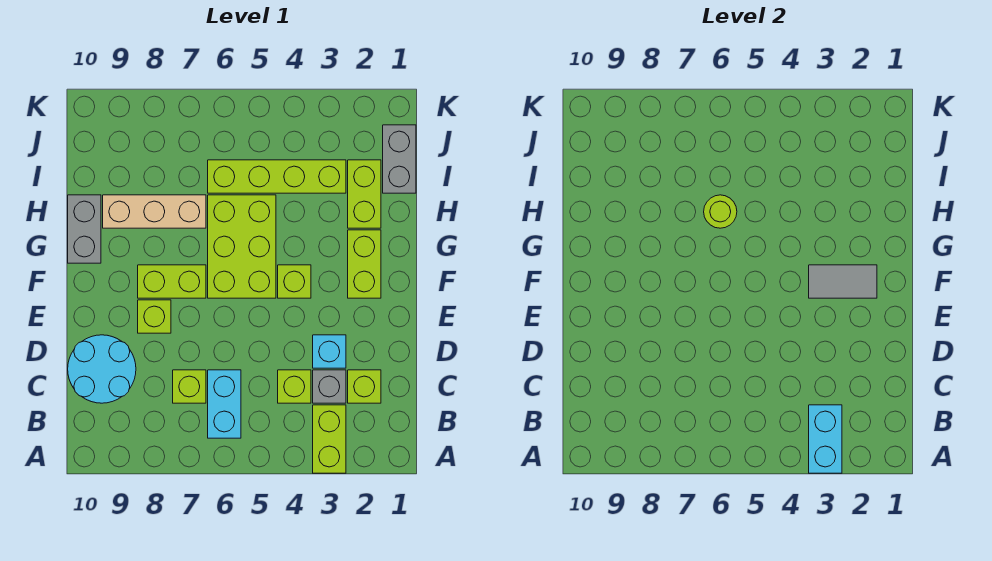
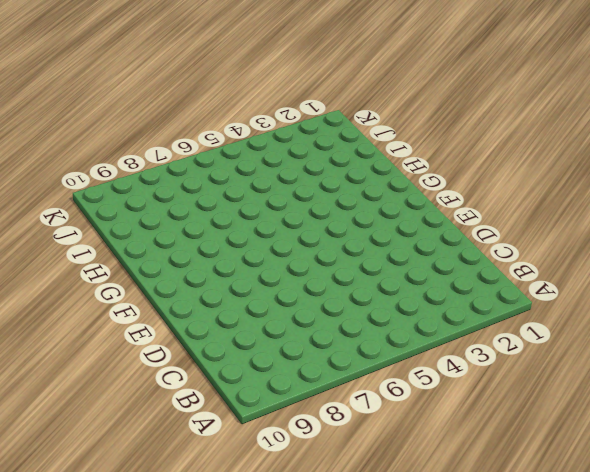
none -> lime brick A3:B3 level 1
none -> cyan brick B6:C6 level 1
none -> lime brick C2 level 1

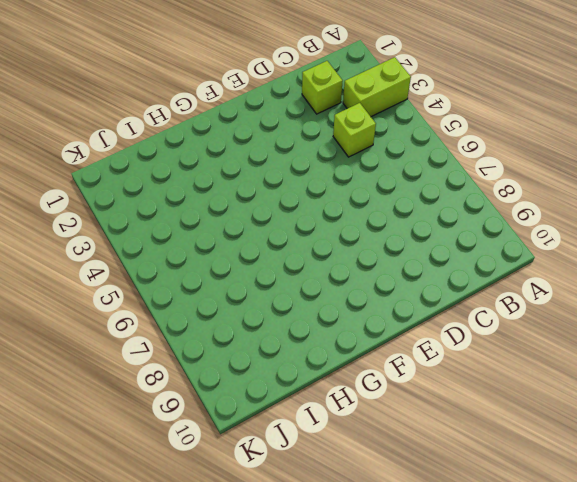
none -> cyan brick B6:C6 level 1
none -> grey brick C3 level 1
none -> lime brick C7 level 1

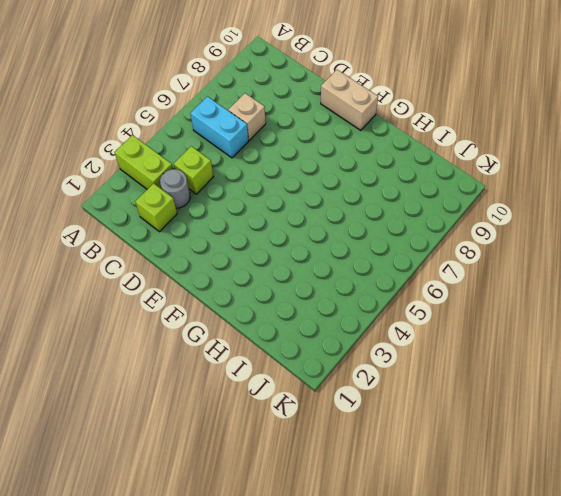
grey round brick C3 level 1 -> grey brick C3 level 1
tan brick C7 level 1 -> lime brick C7 level 1
tan brick E10:F10 level 1 -> none
none -> cyan round brick C9:D10 level 1
none -> cyan brick D3 level 1
none -> lime brick E8 level 1

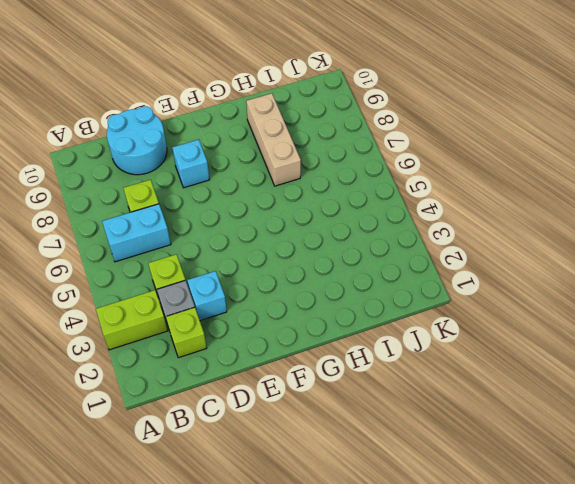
cyan brick E8 level 1 -> lime brick E8 level 1
none -> lime brick F2:G2 level 1
none -> lime brick F4 level 1
none -> lime brick F5:H6 level 1

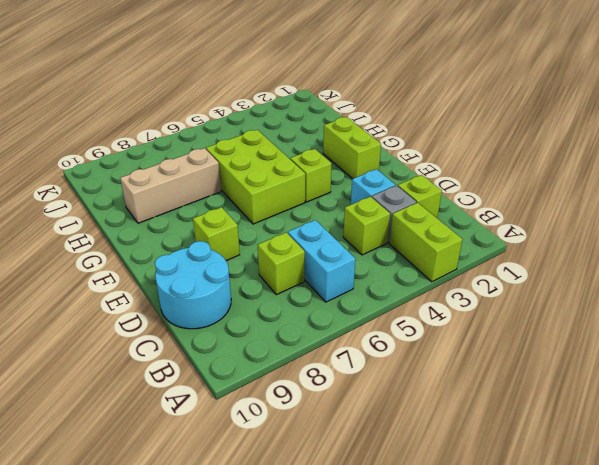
none -> lime brick F7:F8 level 1
none -> grey brick G10:H10 level 1
none -> lime brick H2:I2 level 1

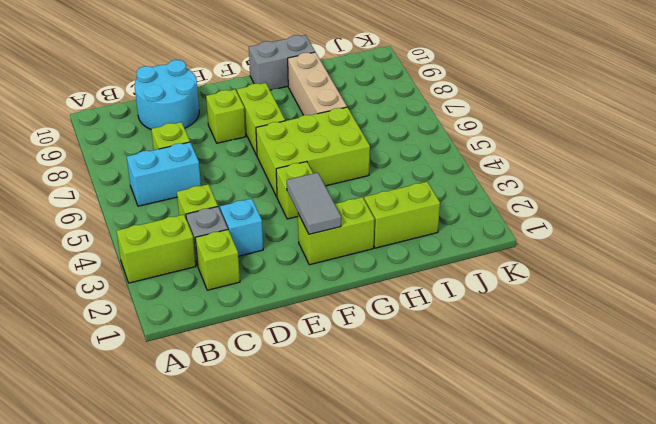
none -> grey brick I1:J1 level 1
none -> lime brick I3:I6 level 1
none -> cyan brick A3:B3 level 2

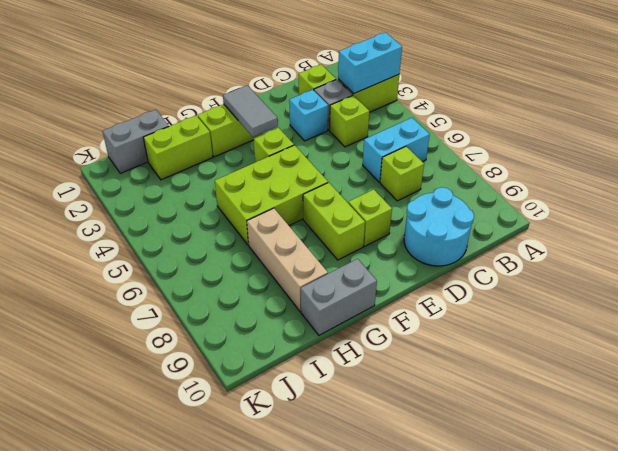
none -> lime brick I3:I6 level 1
none -> lime round brick H6 level 2

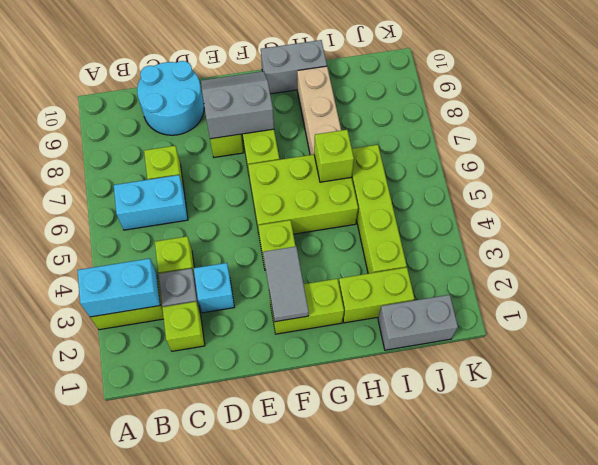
grey slope E8:F9 level 2 top 8 -> none
lime brick H6 level 2 -> lime round brick H6 level 2

